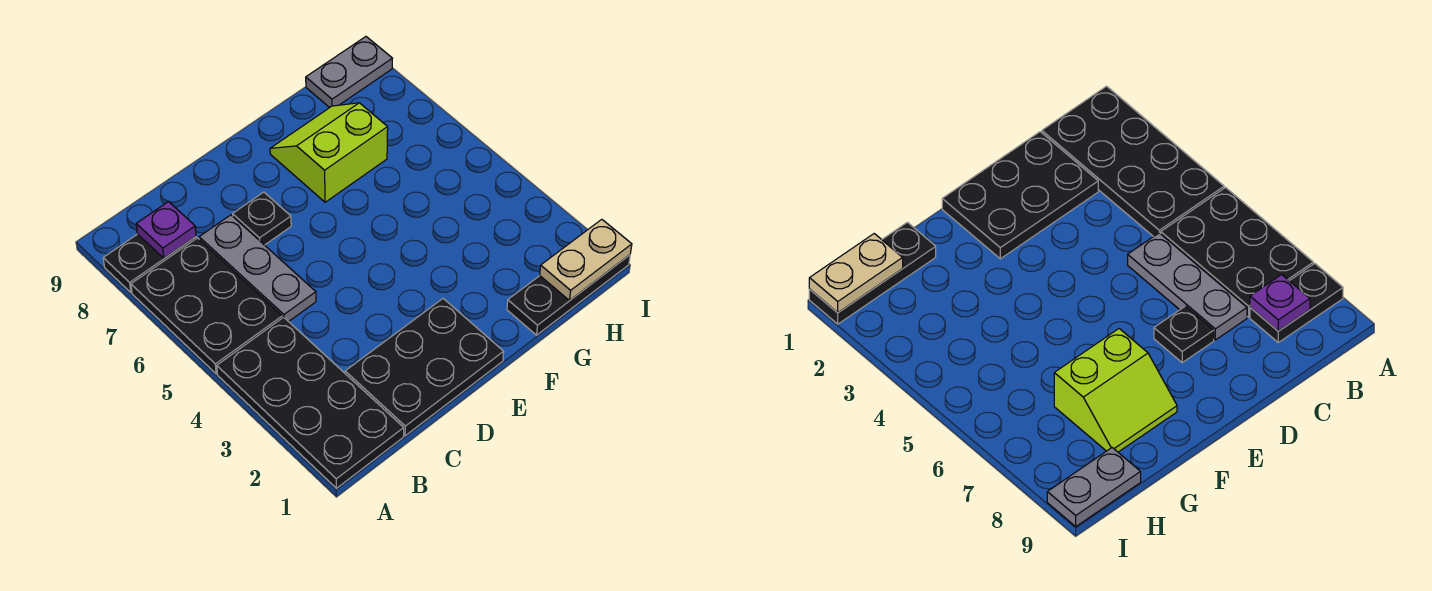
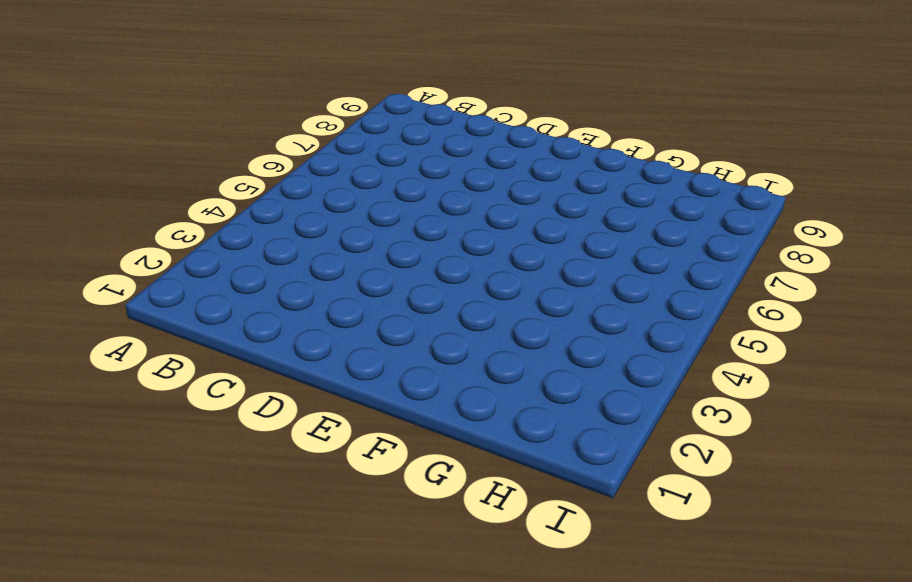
none -> black plate A1:B4 level 1
none -> black plate A5:B7 level 1

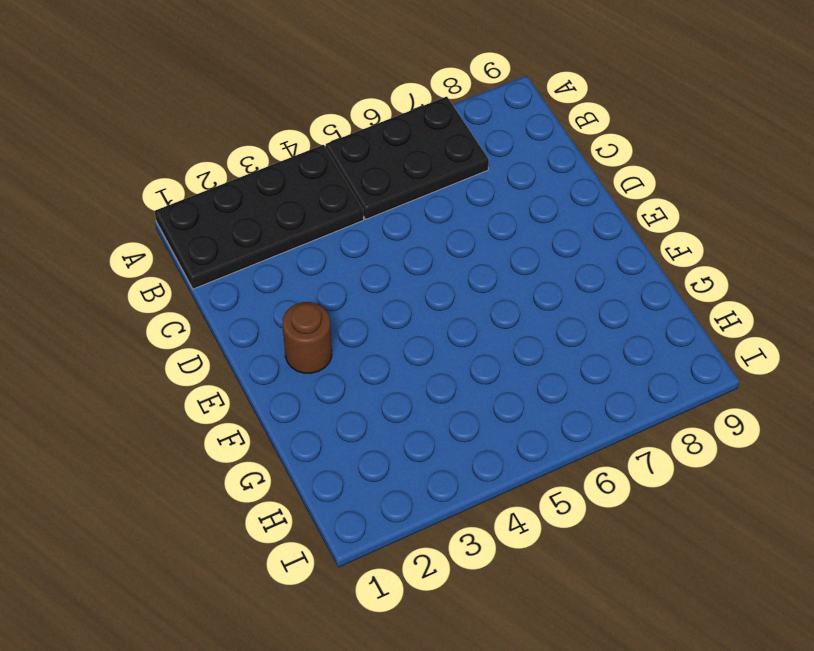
brown round brick E2 level 1 -> black plate C1:E2 level 1
none -> black plate A8:B8 level 1
none -> grey plate C5:C7 level 1

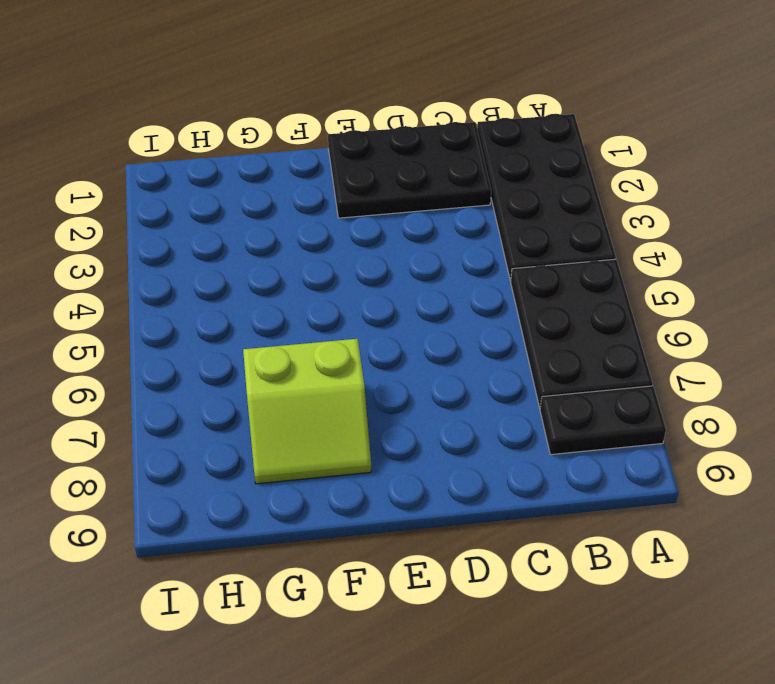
none -> grey plate C5:C7 level 1
none -> black plate D7 level 1

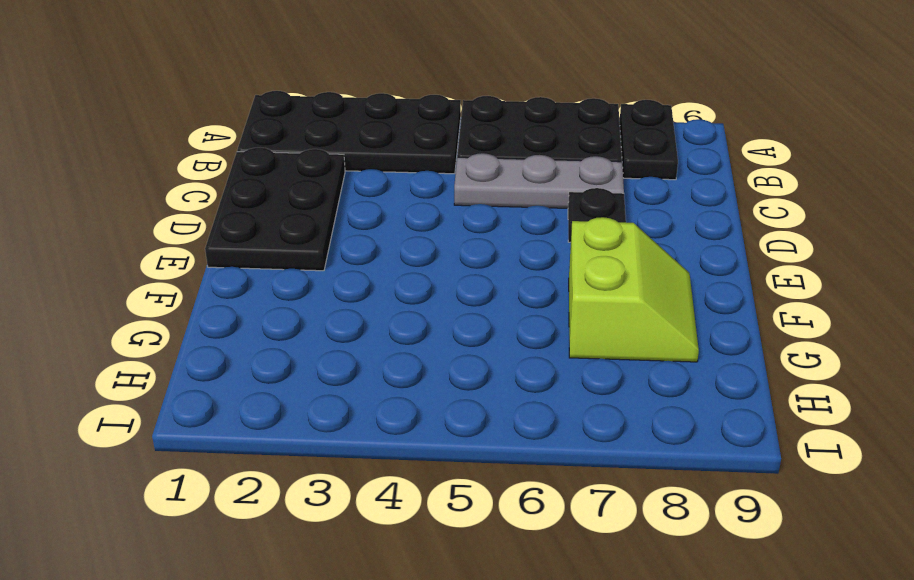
none -> black plate G1:I1 level 1
none -> grey plate H9:I9 level 1

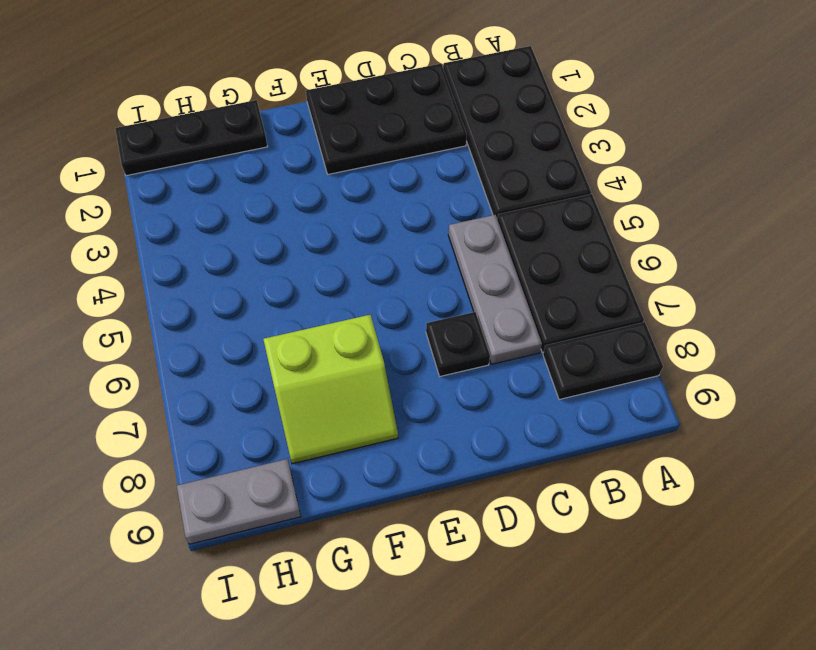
none -> purple plate B8 level 2
none -> tan plate H1:I1 level 2

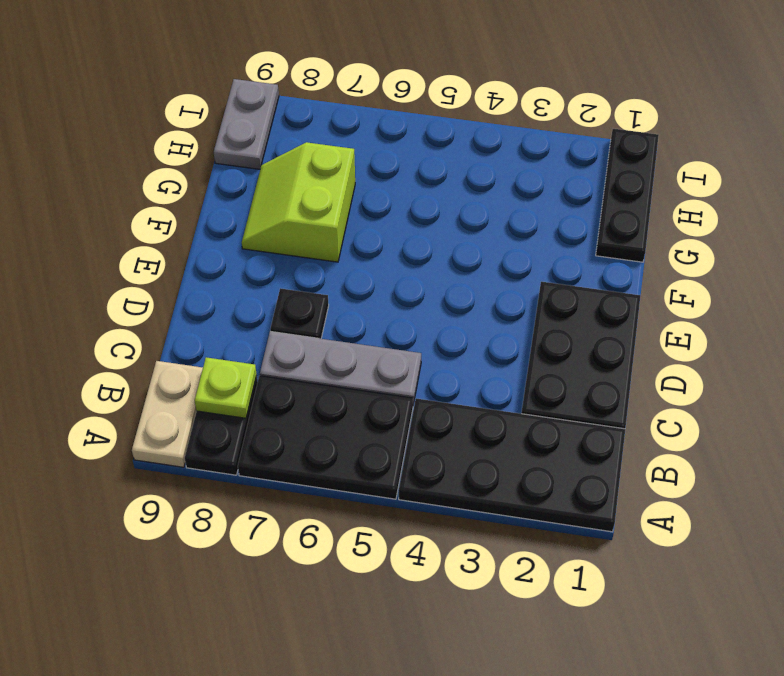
tan plate A9:B9 level 1 -> tan plate H1:I1 level 2
lime plate B8 level 2 -> purple plate B8 level 2

